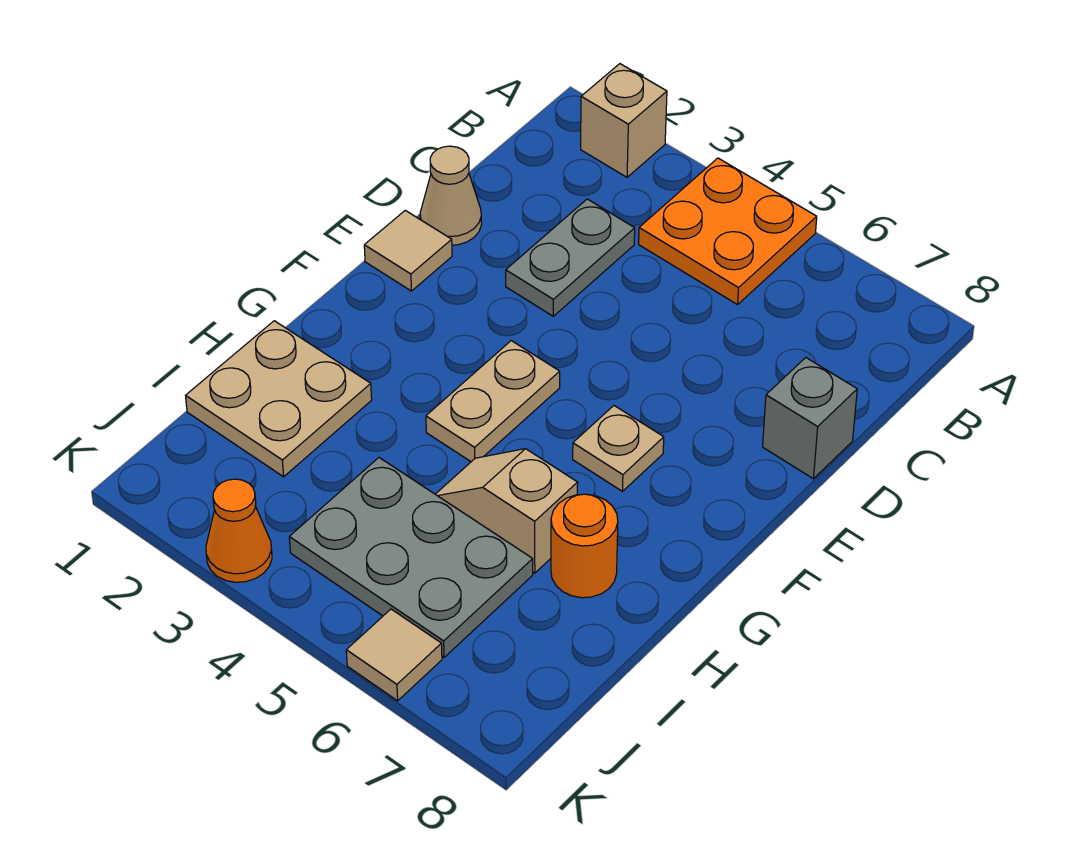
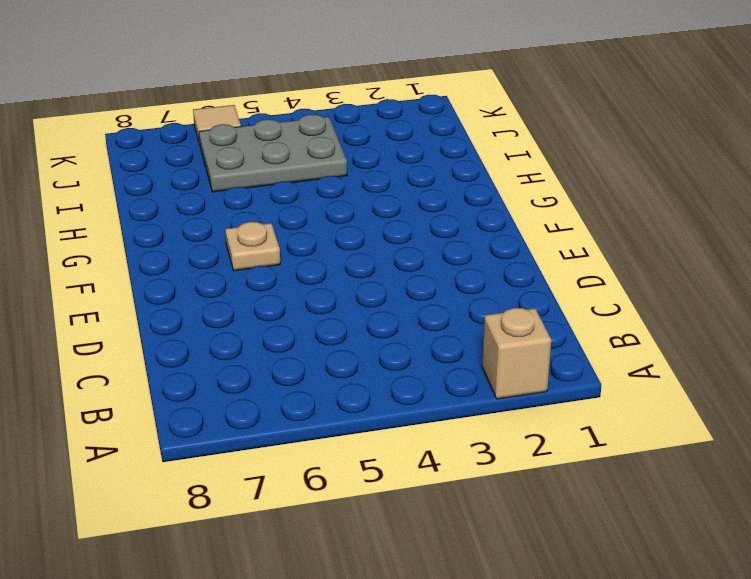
none -> orange plate A4:B5 level 1
none -> grey plate C3:D3 level 1
none -> tan cone D1 level 1

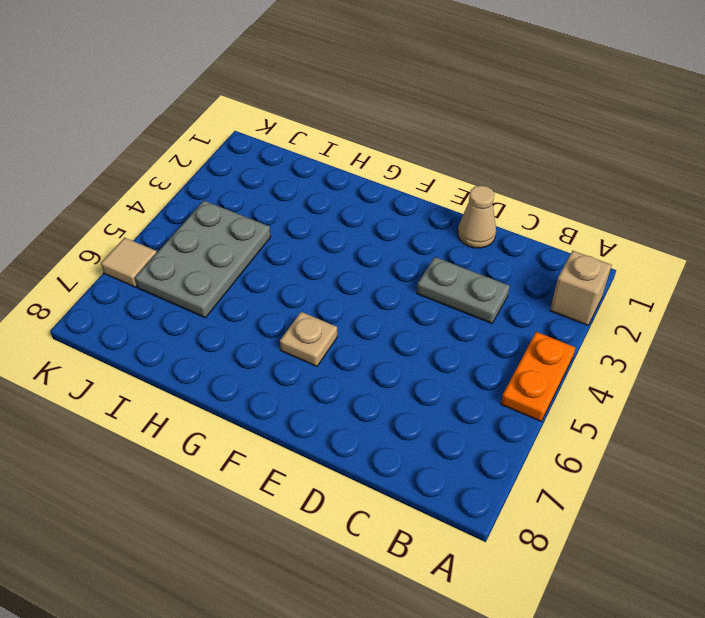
orange plate A4:A5 level 1 -> orange plate A4:B5 level 1
none -> grey brick D8 level 1
none -> tan tile E1 level 1
none -> tan plate F4:G4 level 1

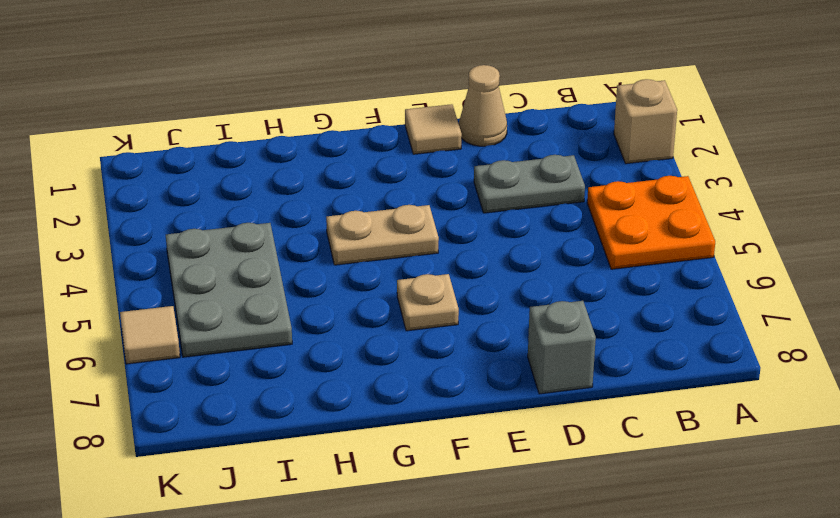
none -> tan plate H1:I2 level 1
none -> tan slope H5:H6 level 1 top 6
none -> orange round brick H7 level 1

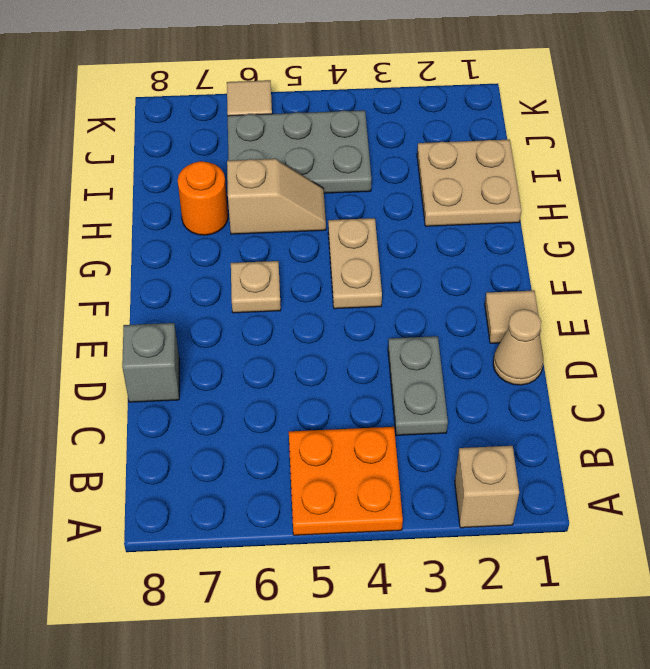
none -> orange cone K3 level 1

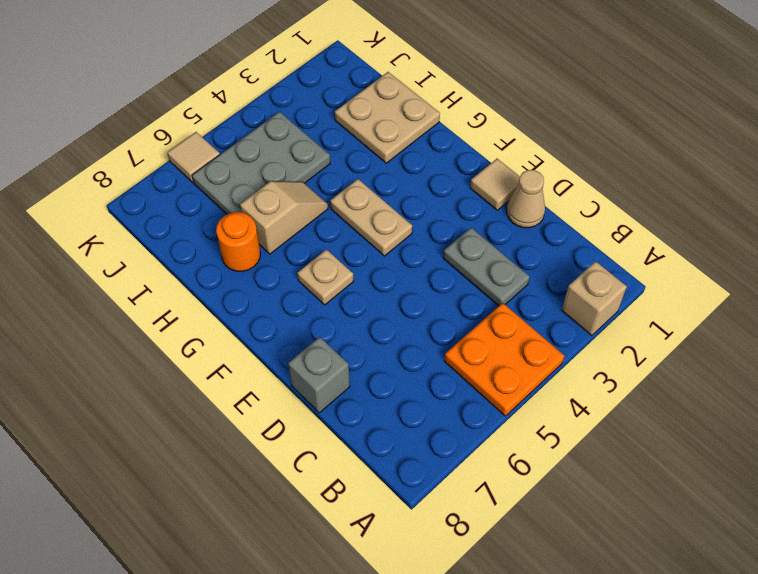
none -> orange cone K3 level 1

